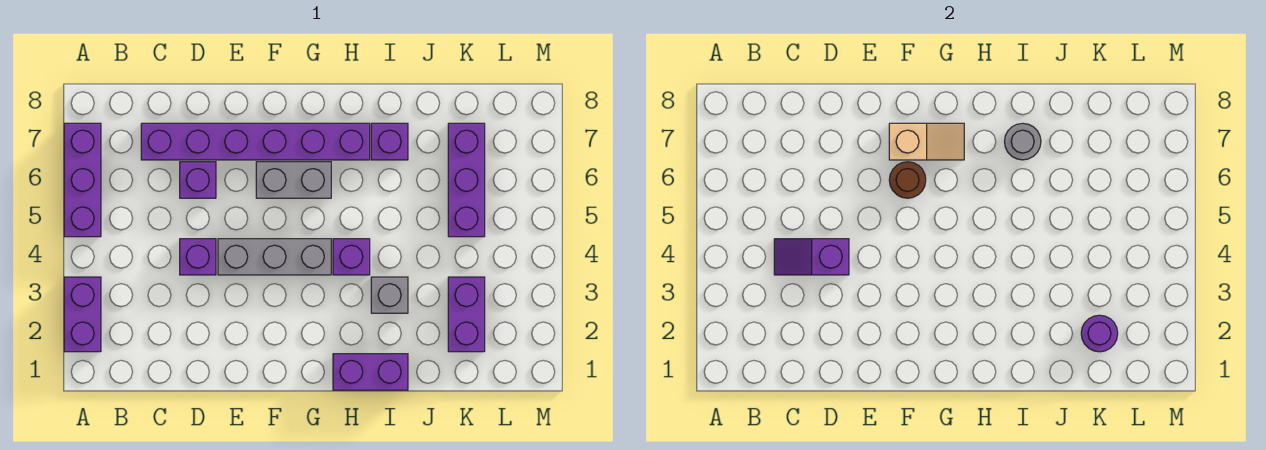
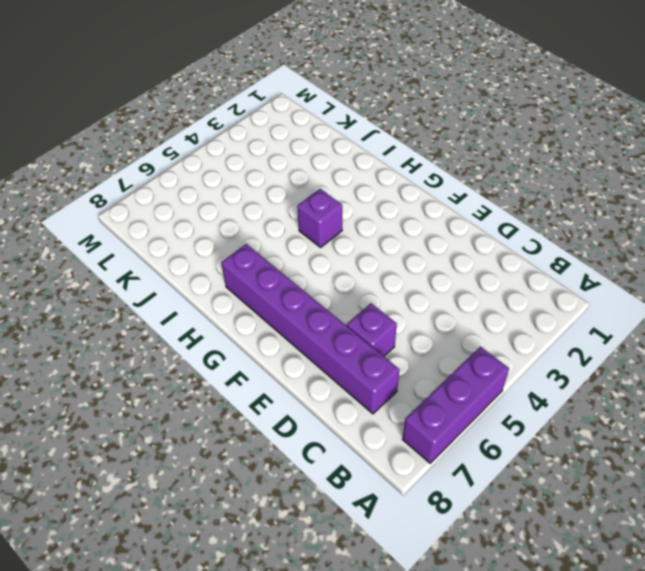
none -> purple brick A2:A3 level 1
none -> purple brick D4 level 1
none -> grey brick E4:G4 level 1

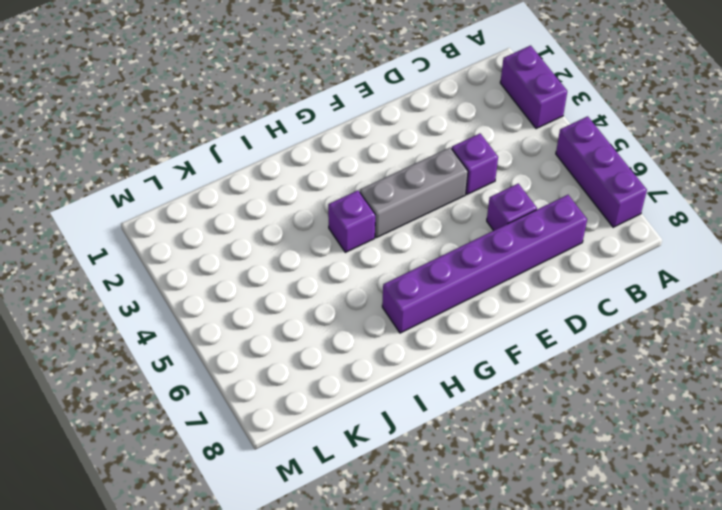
none -> grey brick F6:G6 level 1
none -> purple brick H1:I1 level 1
none -> grey brick I3 level 1

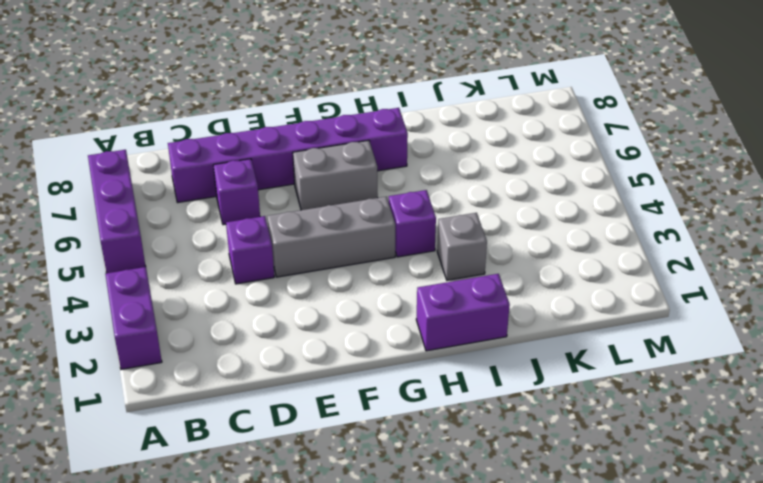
none -> purple brick I7 level 1
none -> purple brick K2:K3 level 1
none -> purple brick K5:K7 level 1

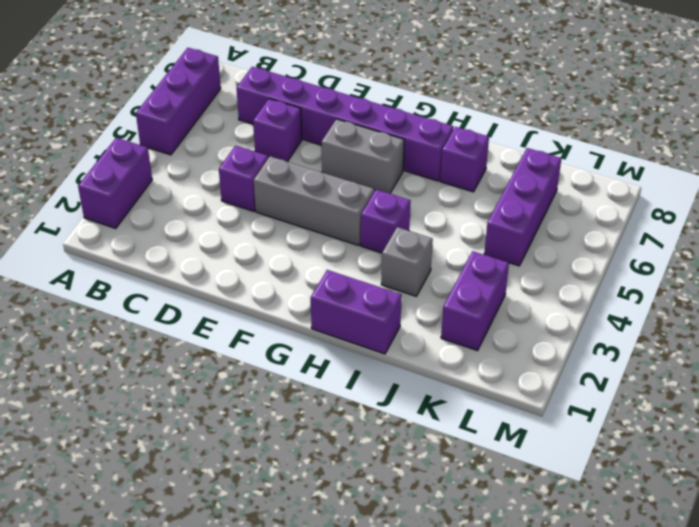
none -> purple slope C4:D4 level 2 top D
none -> brown round brick F6 level 2
none -> tan slope F7:G7 level 2 top F

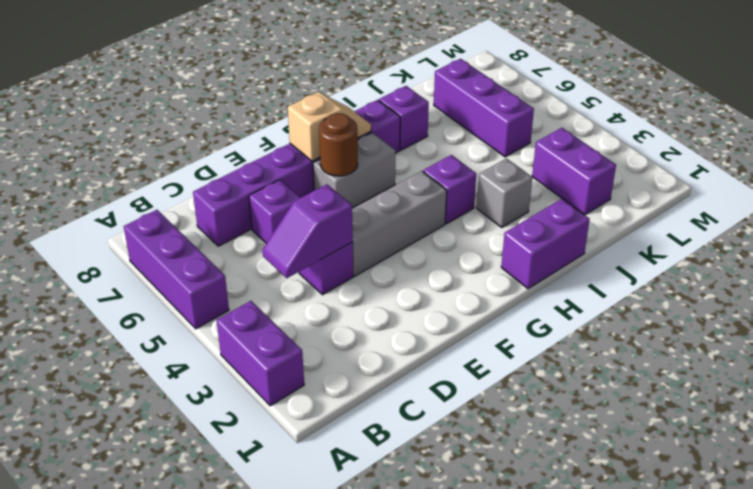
none -> grey round brick I7 level 2
none -> purple round brick K2 level 2

